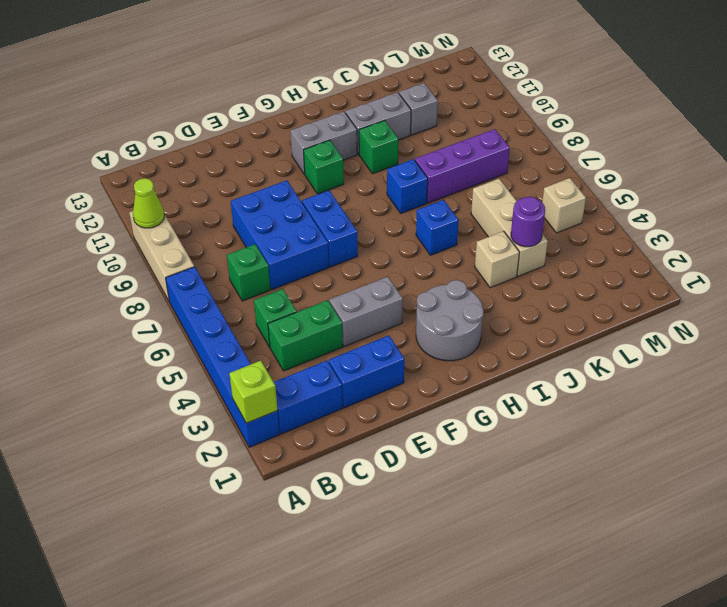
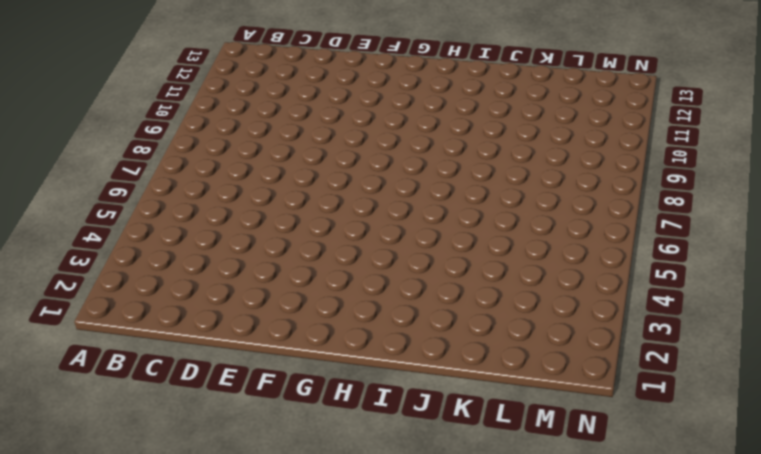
none -> blue brick A2:A7 level 1
none -> tan brick A8:A10 level 1
none -> blue brick B2:C2 level 1

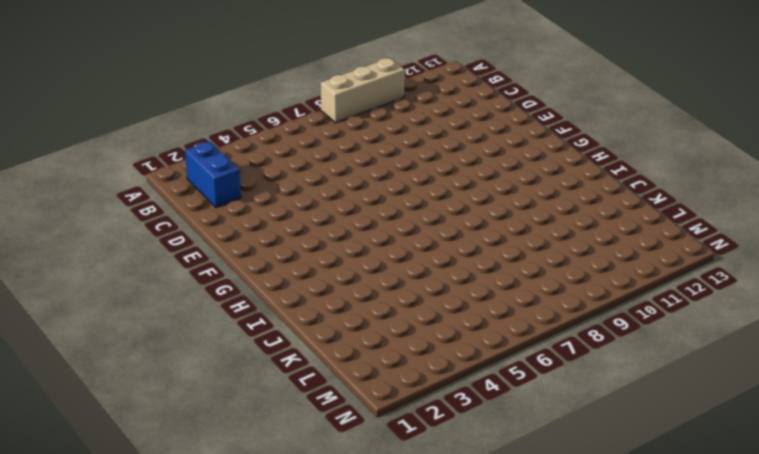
none -> blue brick A2:A7 level 1
none -> green brick C4:D4 level 1
none -> green brick C5 level 1

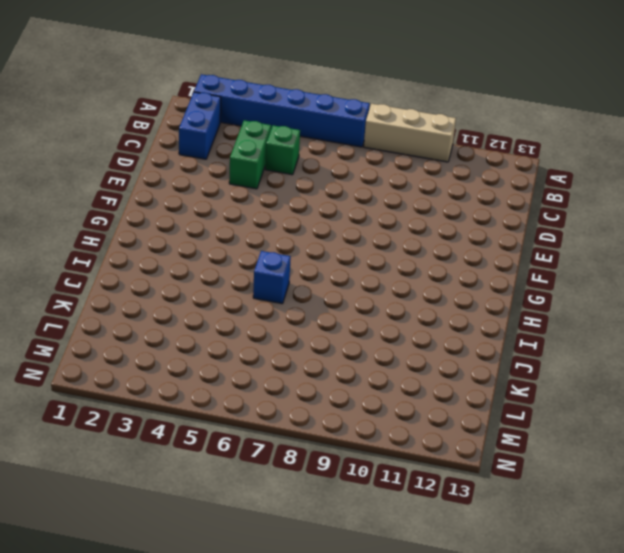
none -> green brick C7 level 1
none -> blue brick D2:E2 level 1
none -> blue brick D7:E9 level 1

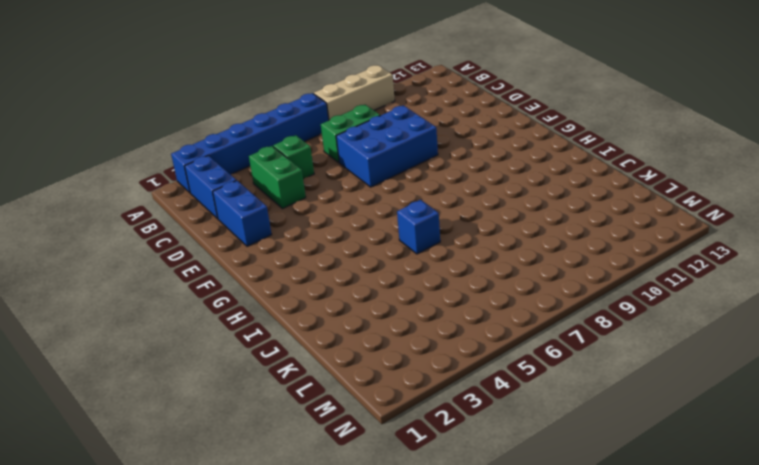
green brick C7:C8 level 1 -> green brick C7 level 1
none -> grey brick E4:F4 level 1
none -> blue brick F7:F8 level 1
none -> grey round brick G2:H3 level 1

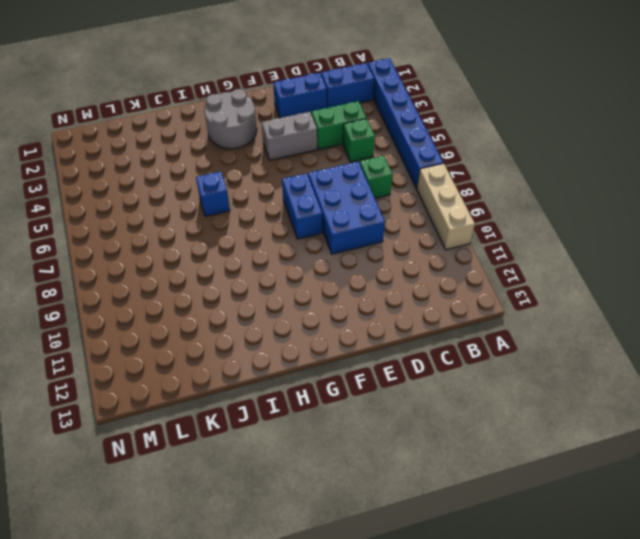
none -> green brick G10 level 1
none -> grey brick G11:H11 level 1
none -> blue brick I8 level 1

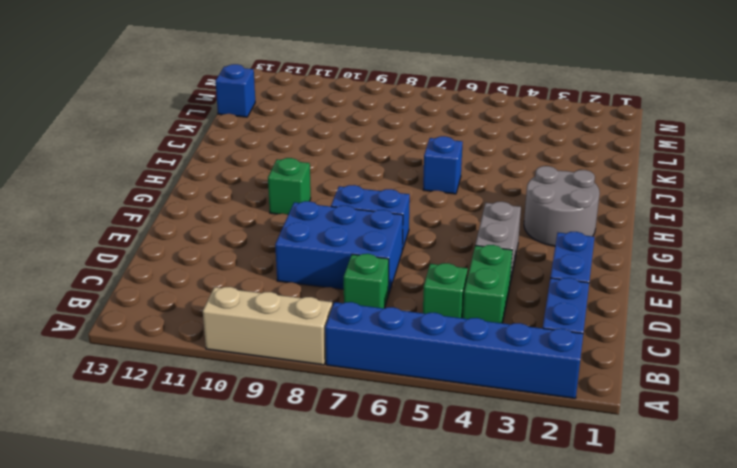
blue brick L13 level 1 -> blue brick I8 level 1
none -> grey brick G11:H11 level 1
none -> green brick I10 level 1
none -> grey brick I11:J11 level 1

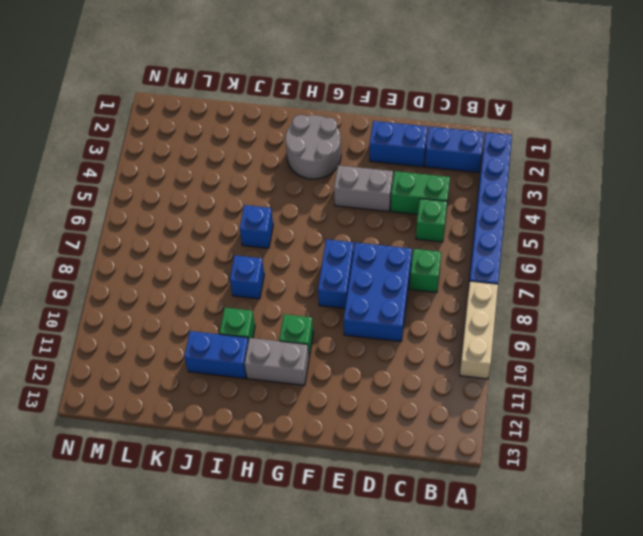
blue brick I11:J11 level 1 -> grey brick I11:J11 level 1
none -> tan brick J4 level 1
none -> purple brick J8:L8 level 1
none -> tan brick K4:K6 level 1

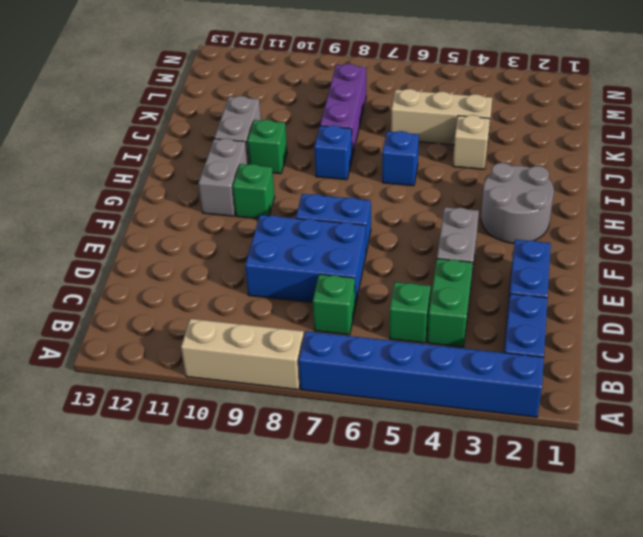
none -> grey brick K11 level 1
none -> tan brick M5 level 1
none -> lime brick A2 level 2

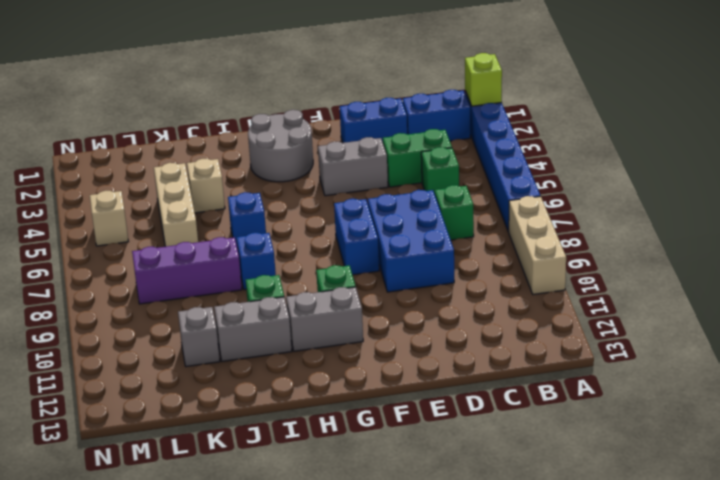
none -> lime cone A10 level 2
none -> purple round brick K4 level 2

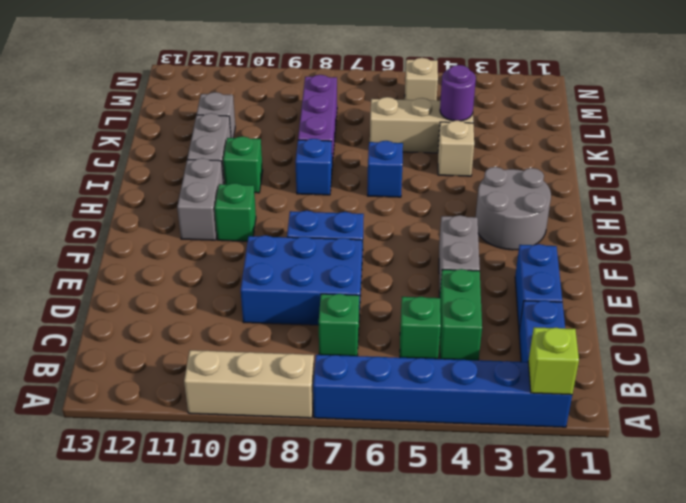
none -> lime cone A10 level 2

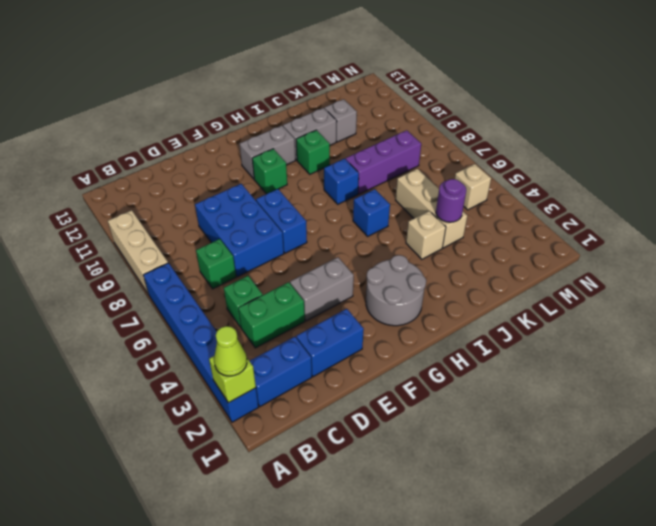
lime cone A2 level 3 -> lime cone A10 level 2

